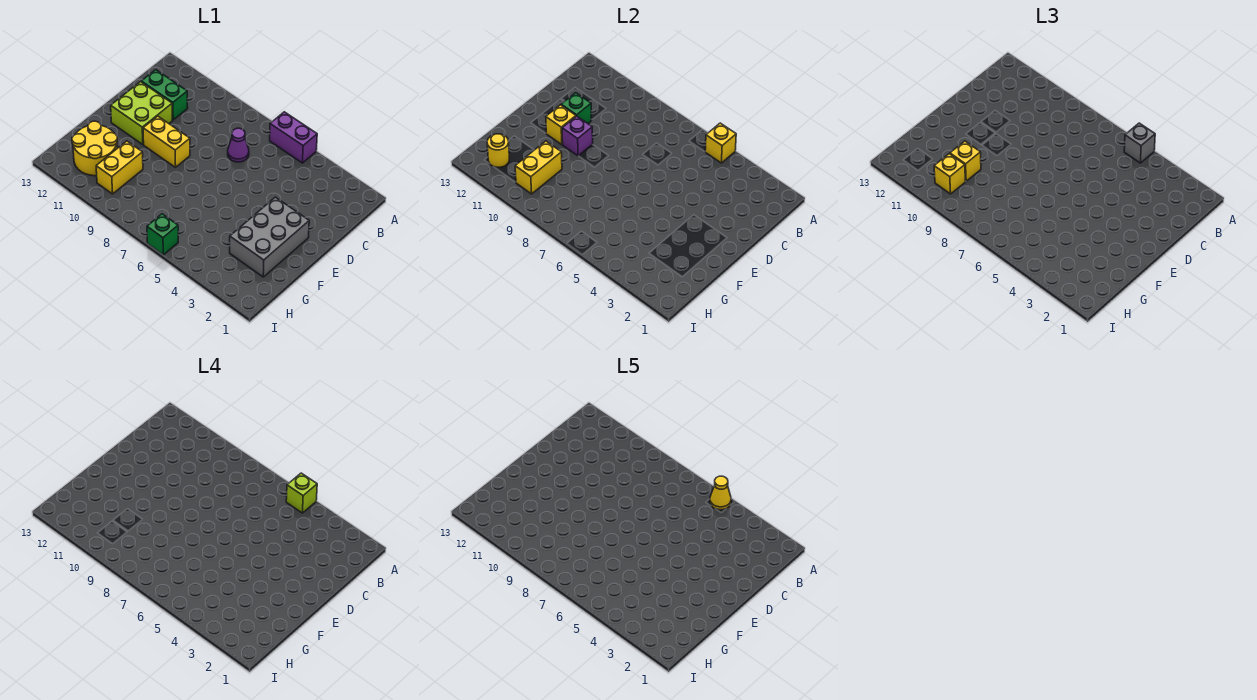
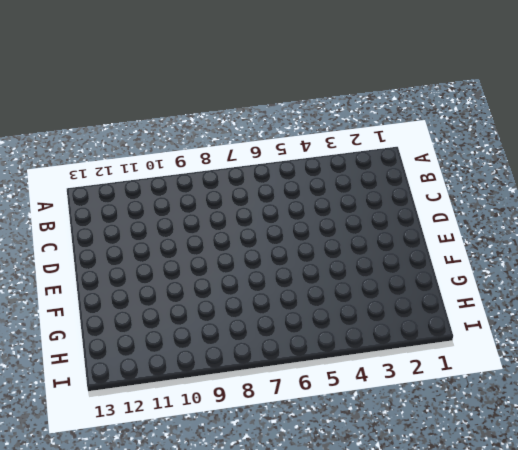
none -> purple brick A5:A6 level 1
none -> purple cone C7 level 1
none -> green brick C11:C12 level 1

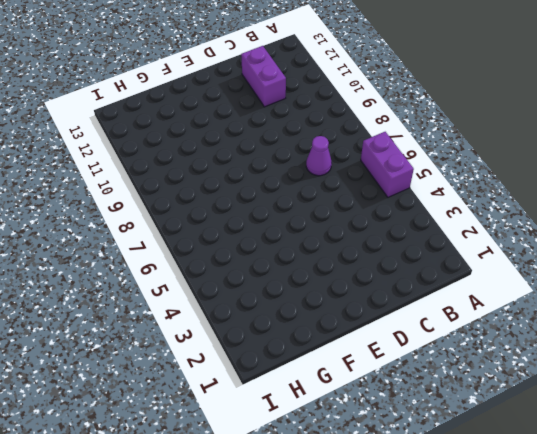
purple brick C11:C12 level 1 -> green brick C11:C12 level 1
none -> lime brick D11:E12 level 1
none -> grey brick E2:G3 level 1
none -> yellow brick E9:E10 level 1

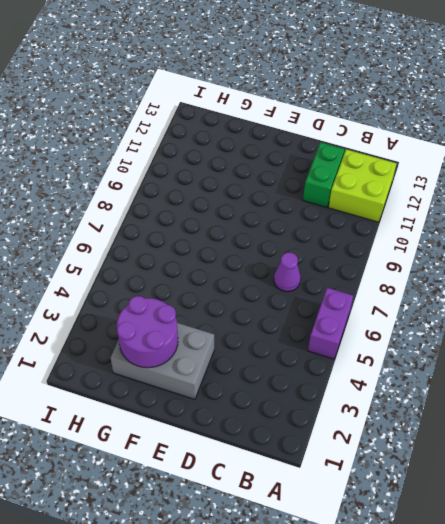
lime brick A11:B12 level 1 -> lime brick D11:E12 level 1
purple round brick F2:G3 level 2 -> none
none -> yellow brick E9:E10 level 1
none -> yellow brick G10:H10 level 1
none -> yellow round brick G11:H12 level 1

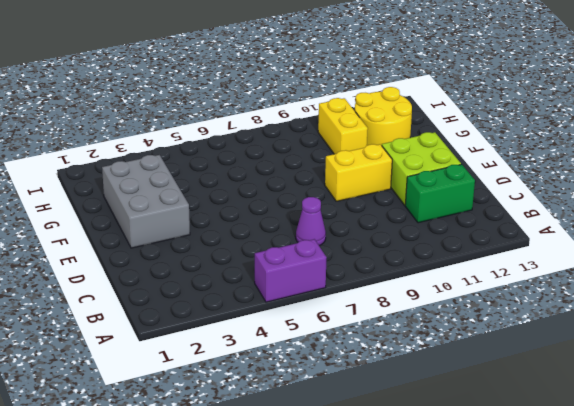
none -> green brick I6 level 1
none -> yellow brick A5 level 2
none -> green brick D11 level 2

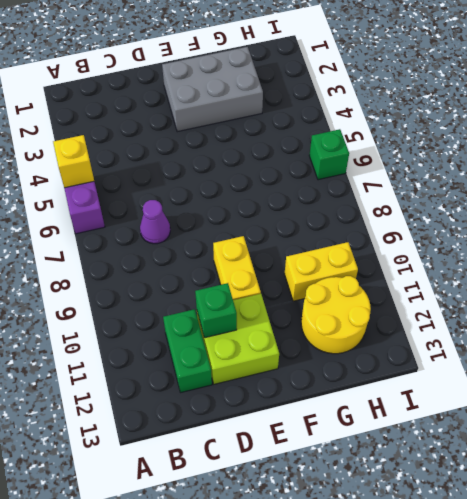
none -> purple brick E10 level 2
none -> yellow brick E11 level 2
none -> yellow brick G10:H10 level 2

